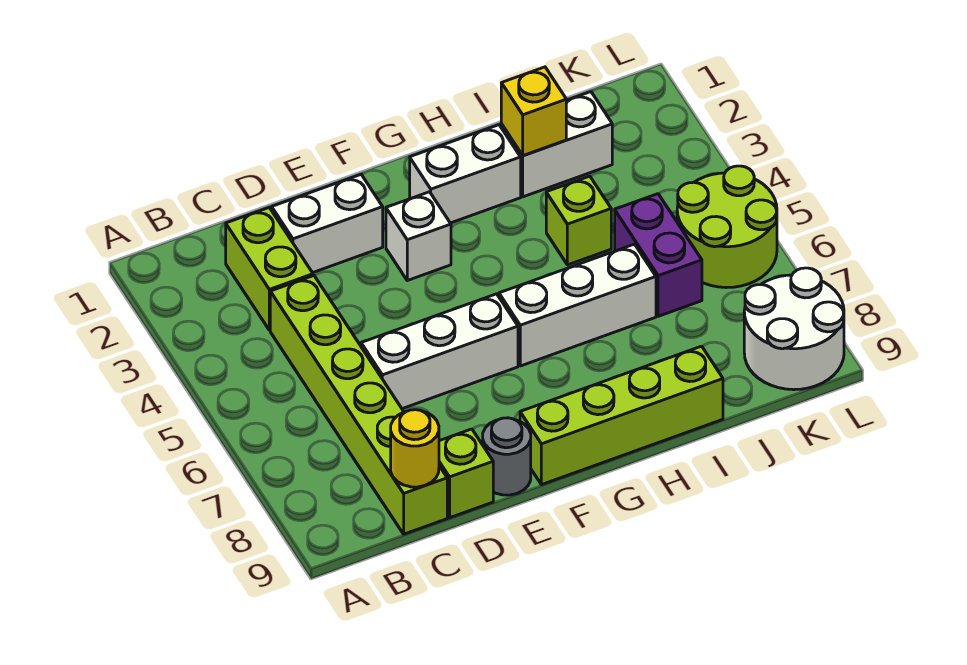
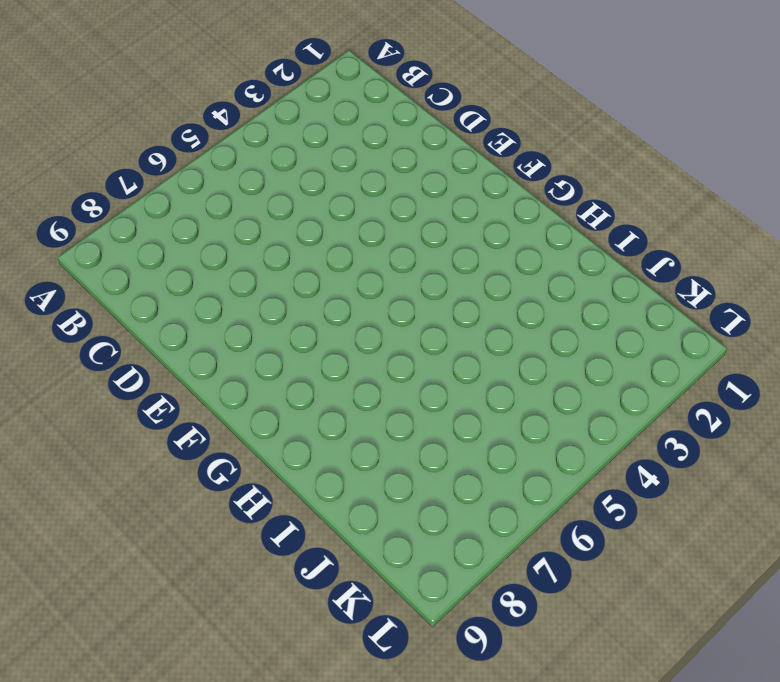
none -> lime brick C2:C3 level 1
none -> lime brick C4:C9 level 1
none -> white brick D2:E2 level 1

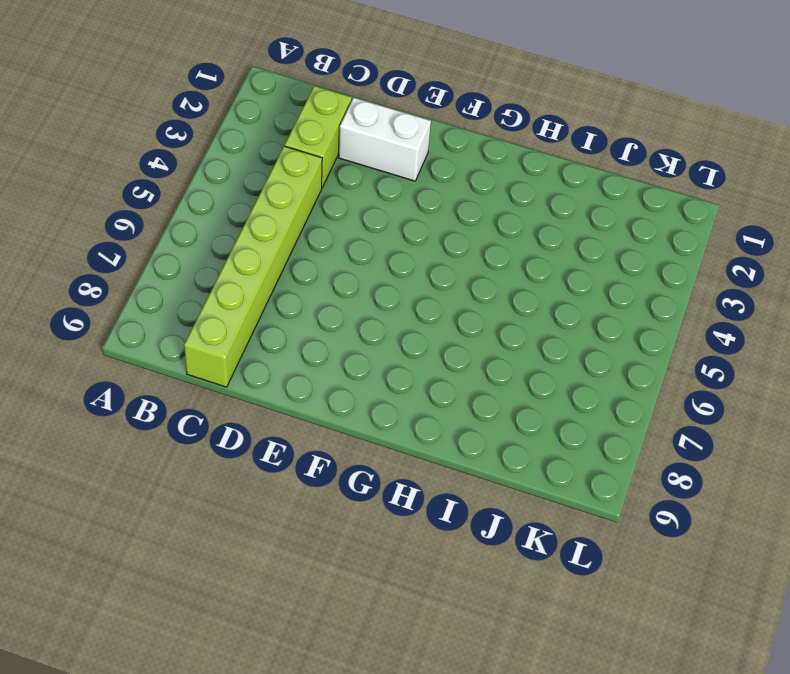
none -> white brick D6:F6 level 1
none -> lime brick D9 level 1
none -> grey round brick E9 level 1

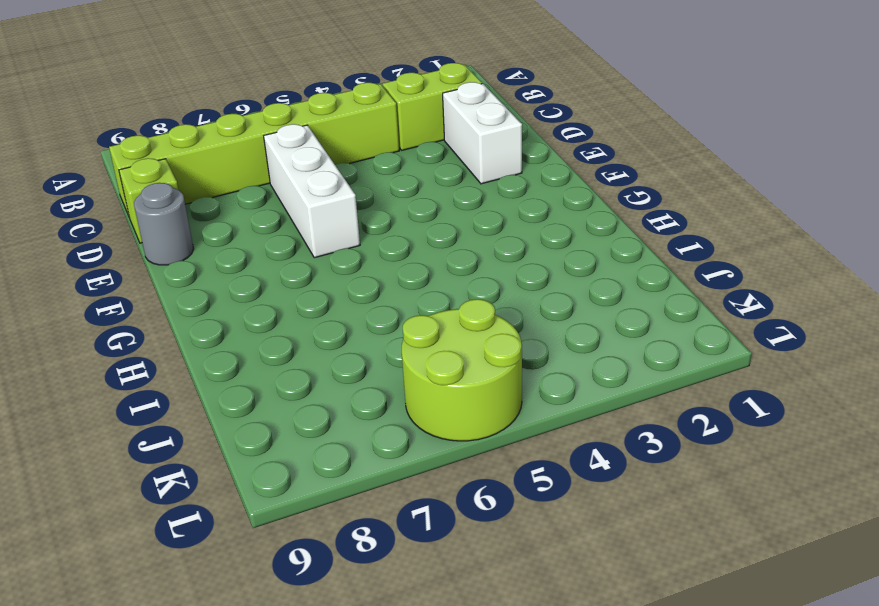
none -> white brick F3 level 1
none -> lime brick F9:I9 level 1
none -> white brick G2:H2 level 1

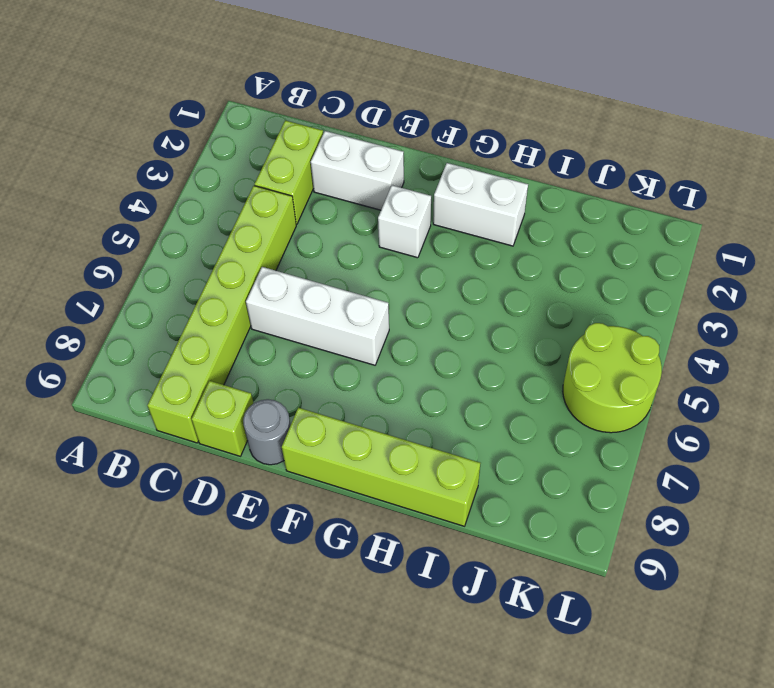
none -> white brick G6:I6 level 1
none -> white brick I2:J2 level 1
none -> lime brick I4 level 1

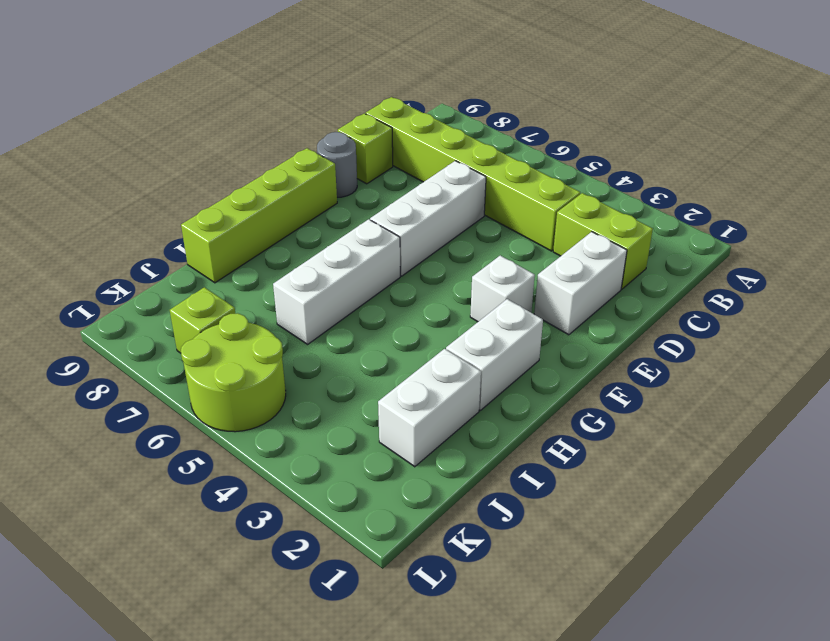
lime brick K7 level 1 -> lime brick I4 level 1
none -> purple brick J5:J6 level 1
none -> white round brick K8:L9 level 1
none -> yellow round brick C9 level 2

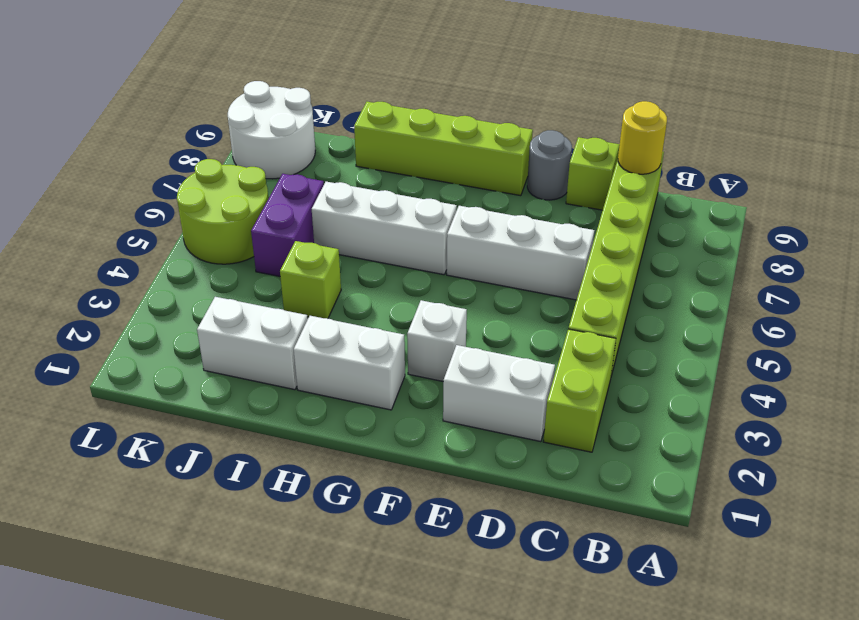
none -> yellow brick I2 level 2

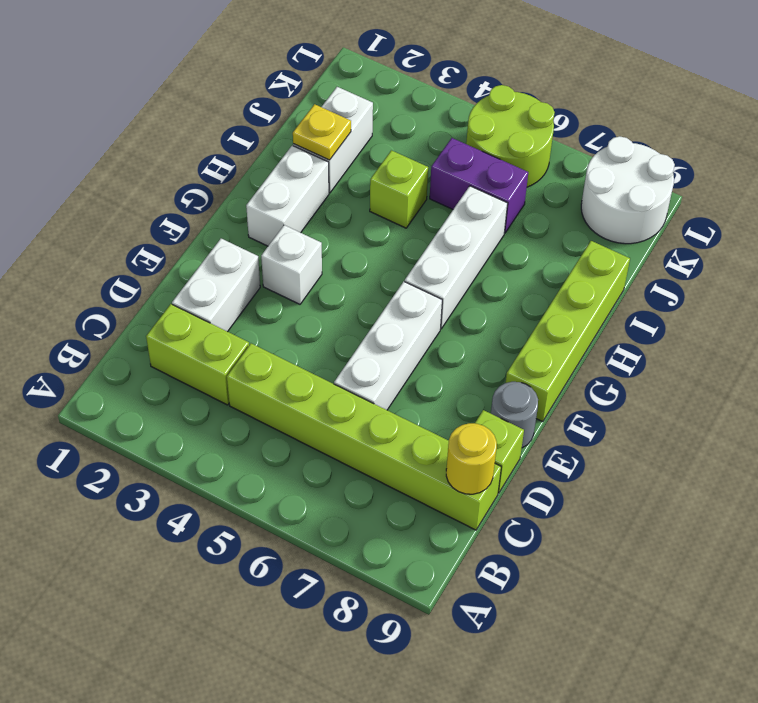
yellow plate I2 level 2 -> yellow brick I2 level 2

